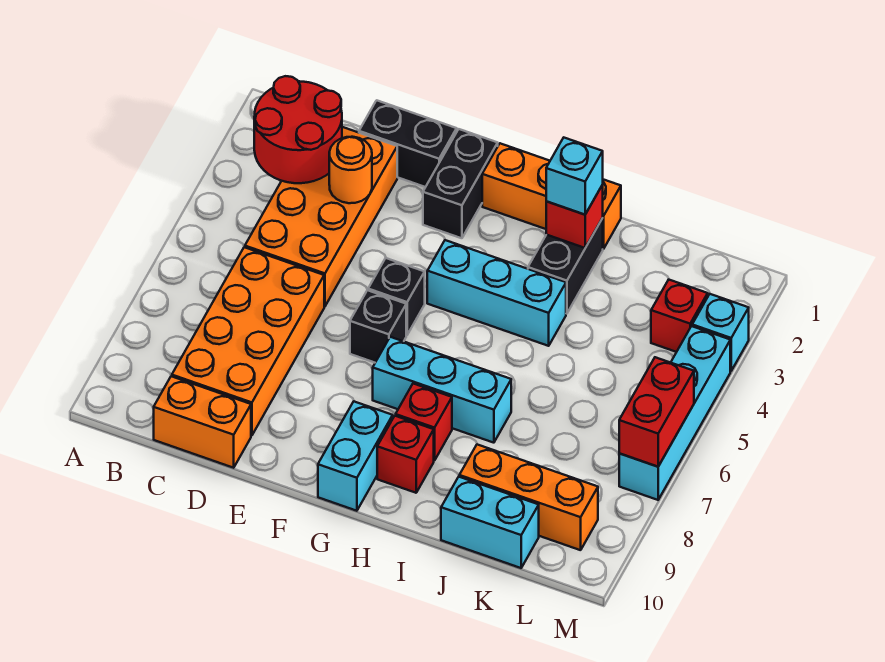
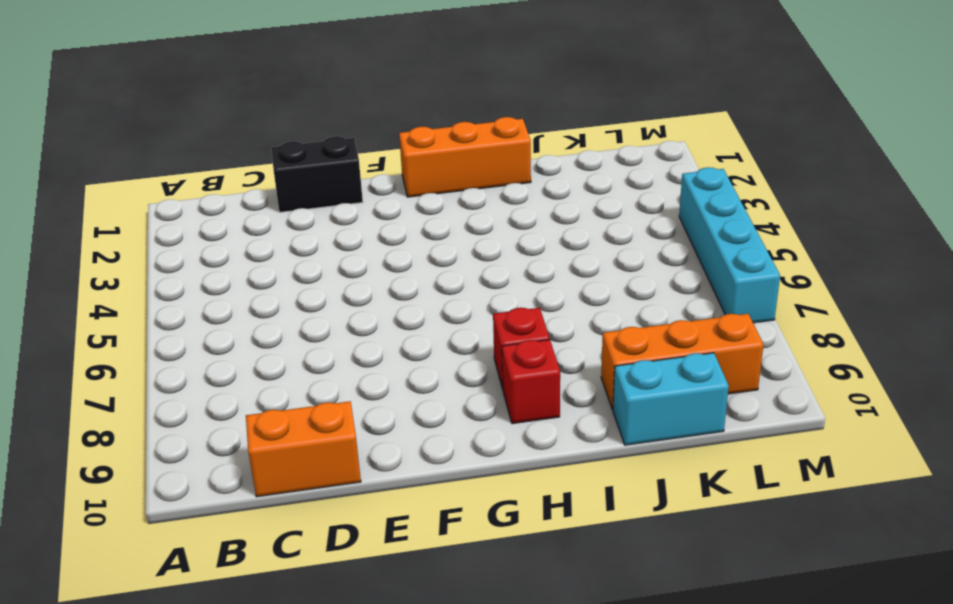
none -> orange brick C2:D5 level 1
none -> orange brick C6:D9 level 1
none -> black brick F1:F2 level 1

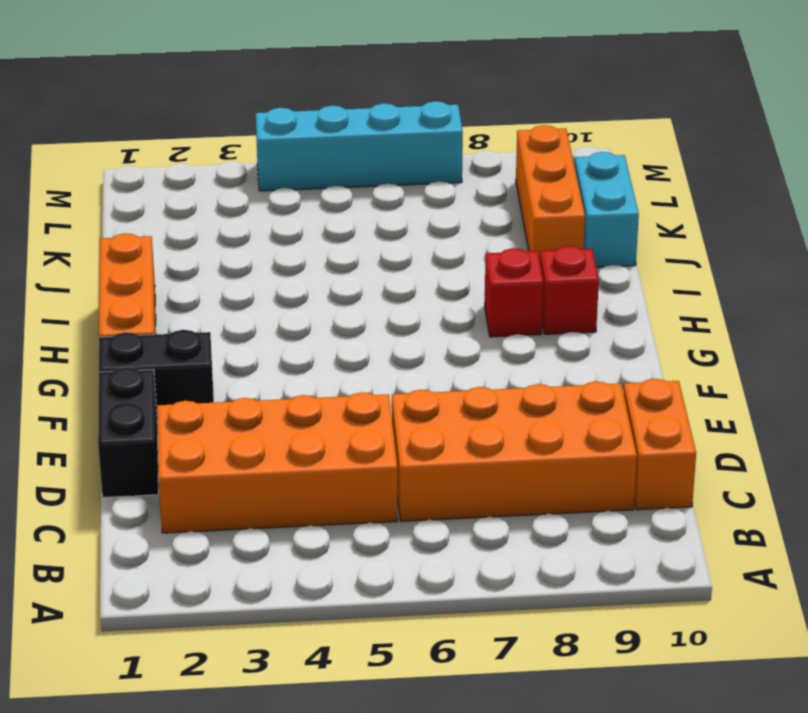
none -> black brick F5 level 1
none -> black brick F6 level 1
none -> cyan brick G4:I4 level 1

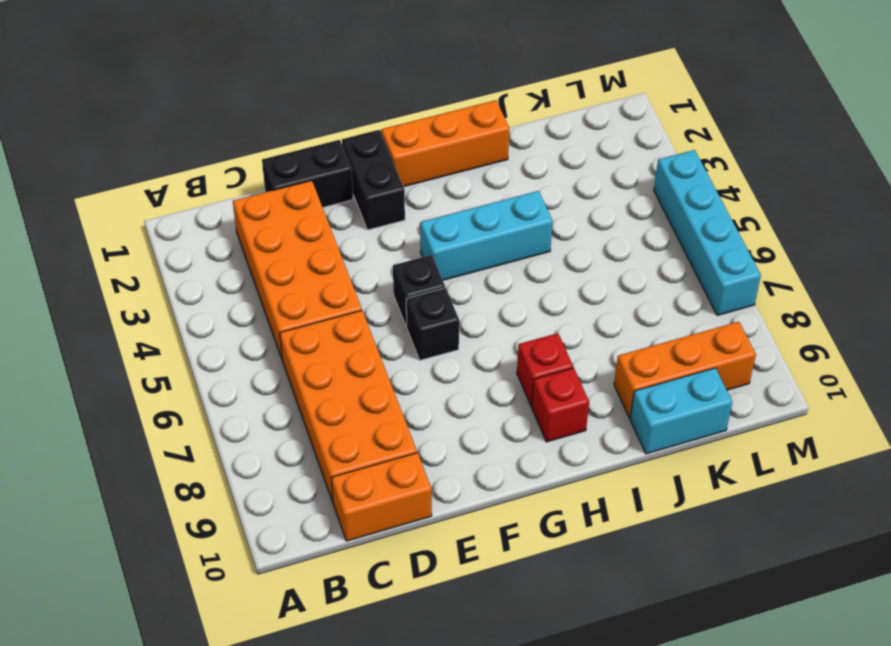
none -> cyan brick G7:I7 level 1
none -> cyan brick G9:G10 level 1
none -> black brick I2:I3 level 1

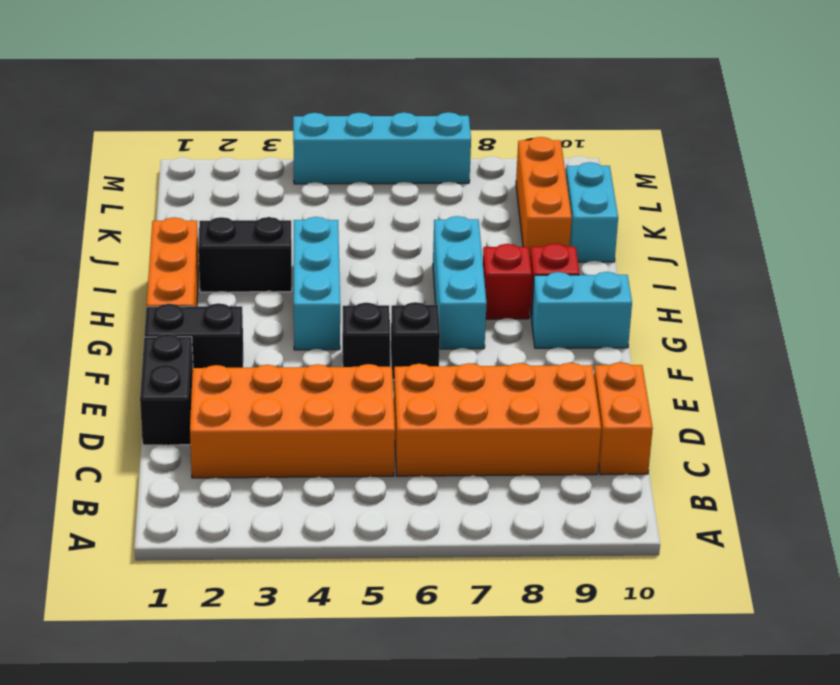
none -> red brick L3 level 1
none -> cyan brick M3 level 1
none -> red round brick B2:C3 level 2

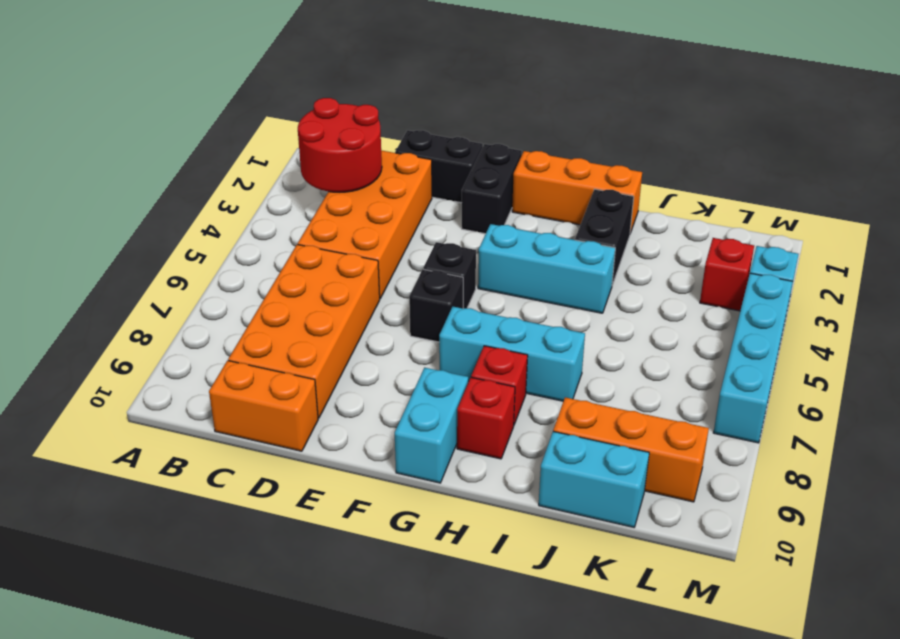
none -> orange round brick D3 level 2
none -> red brick I2 level 2
none -> red brick M6:M7 level 2

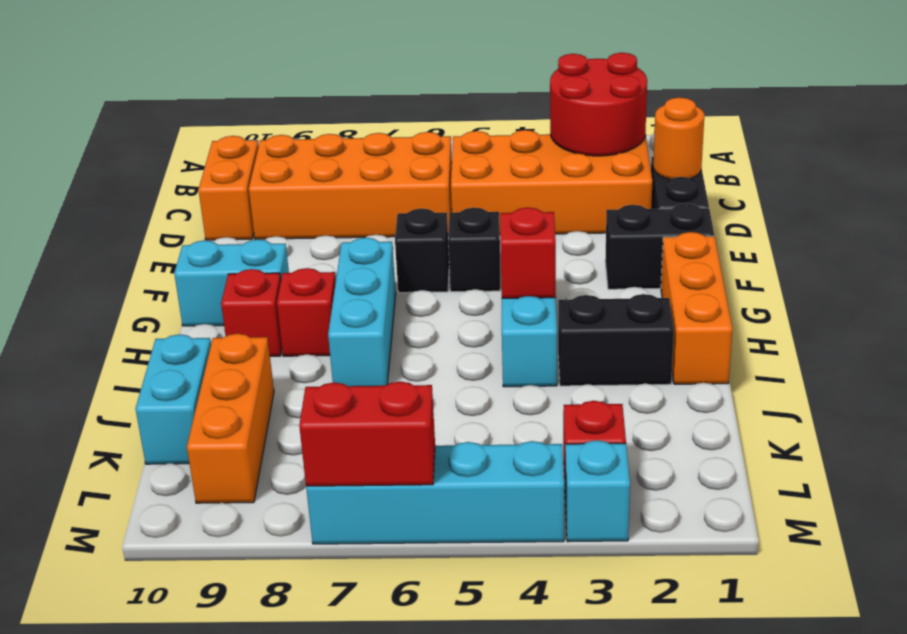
orange round brick D1 level 2 -> orange round brick D3 level 2
red brick H4 level 2 -> red brick I2 level 2
none -> cyan brick I2 level 3

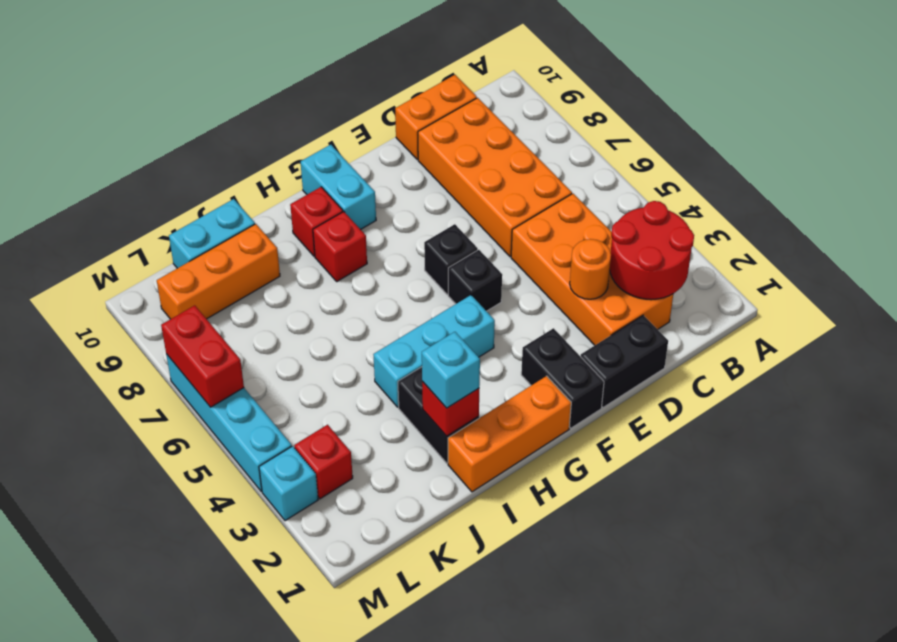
none -> cyan brick G7:I7 level 1

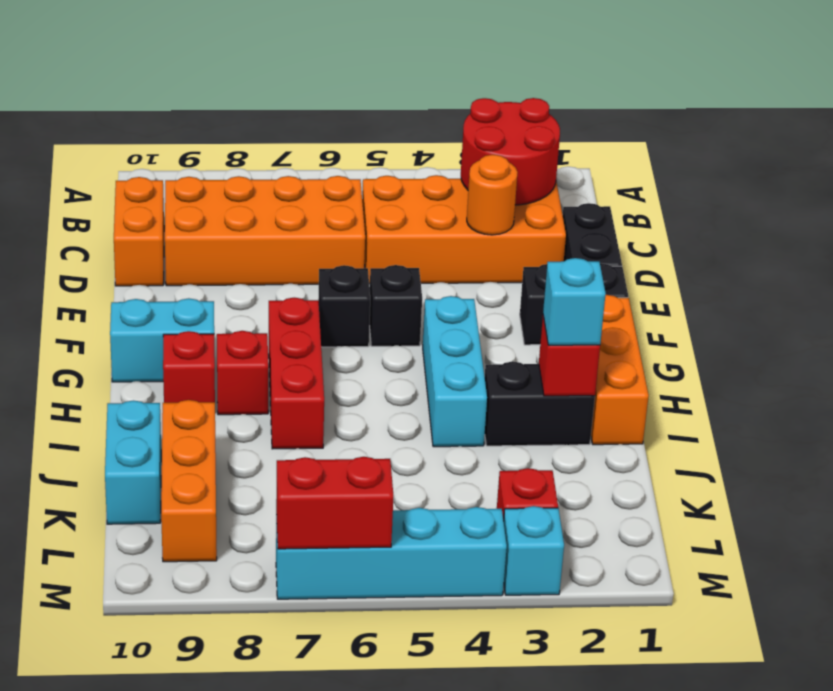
red brick G7:I7 level 1 -> cyan brick G7:I7 level 1

